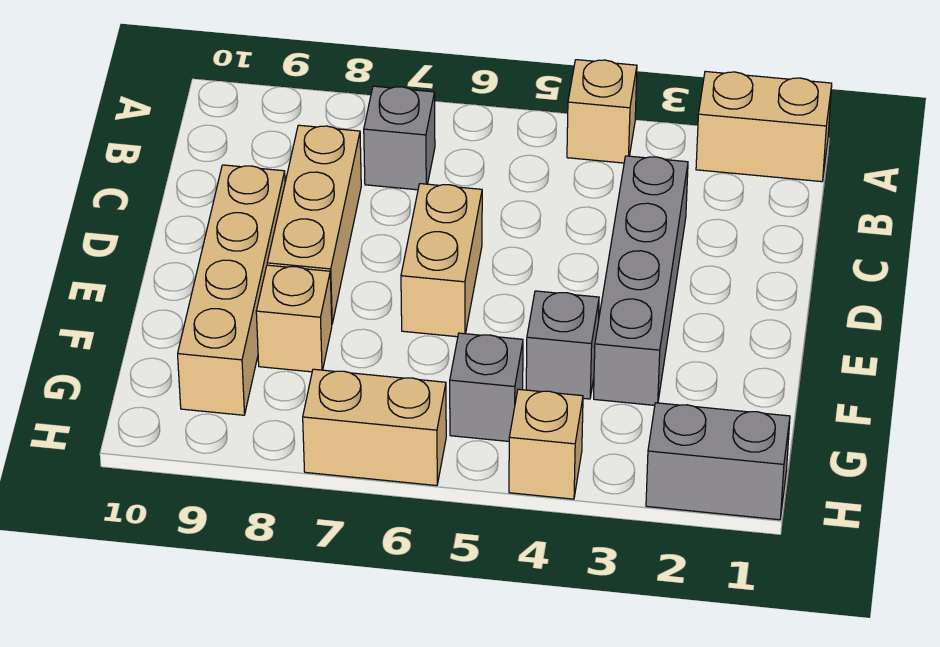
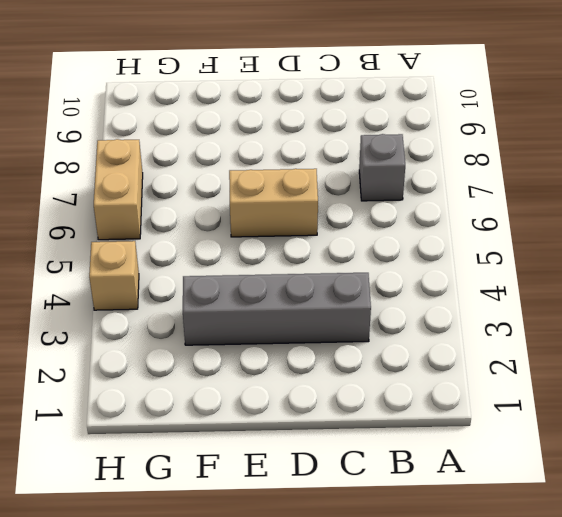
none -> tan brick A1:A2 level 1
none -> tan brick A4 level 1
none -> tan brick C8:E8 level 1

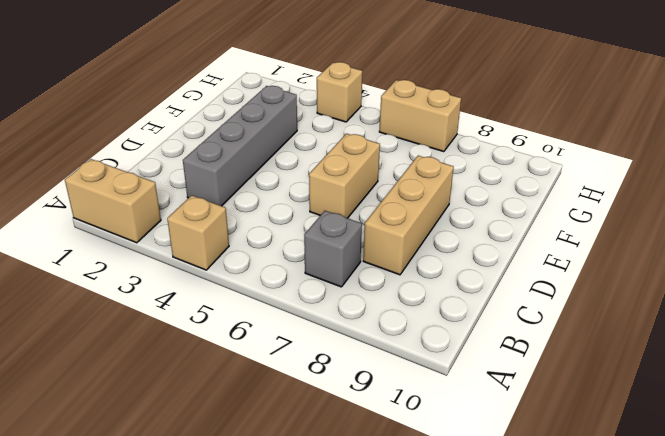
none -> tan brick D9:G9 level 1
none -> grey brick F4 level 1
none -> tan brick F8 level 1

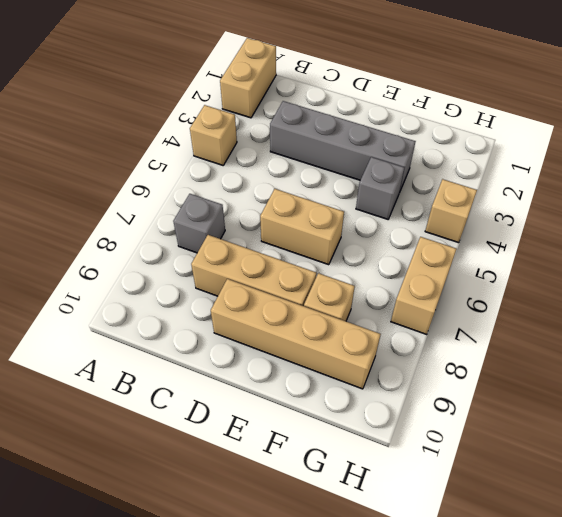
none -> grey brick G5 level 1
none -> grey brick H1:H2 level 1

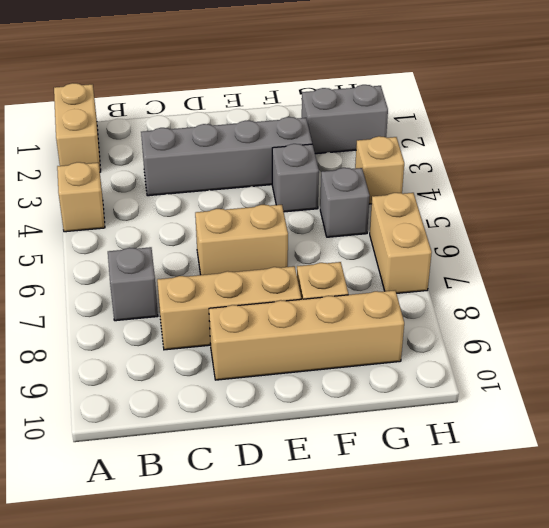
grey brick G2:H2 level 1 -> grey brick H1:H2 level 1

